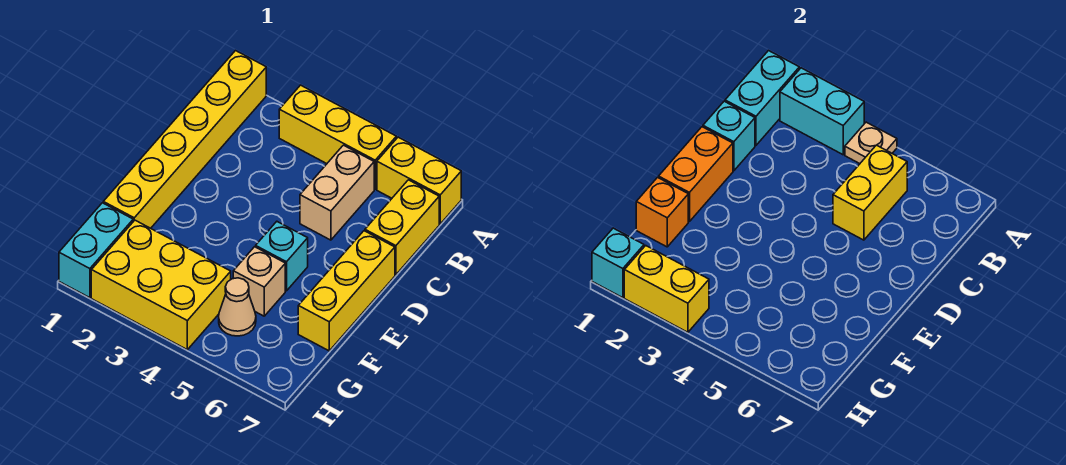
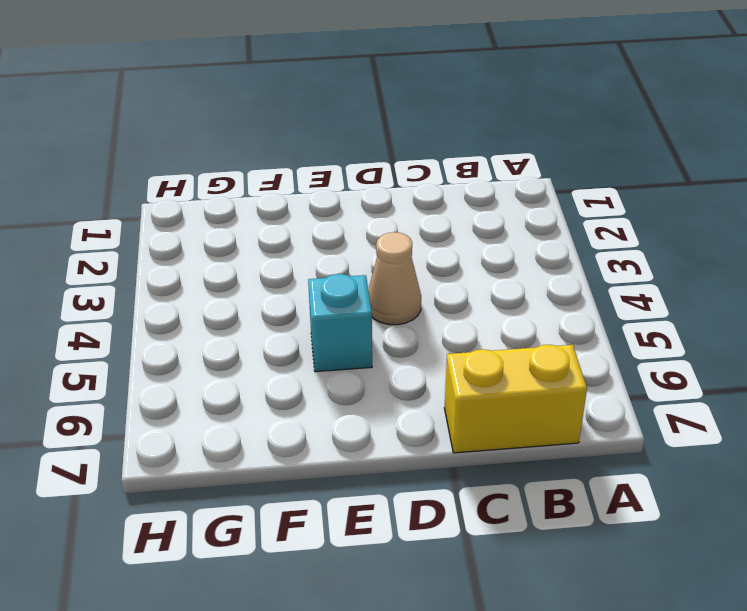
tan cone D4 level 1 -> tan cone G5 level 1
none -> yellow brick A1:F1 level 1
none -> yellow brick A3:A5 level 1
none -> yellow brick A6:A7 level 1

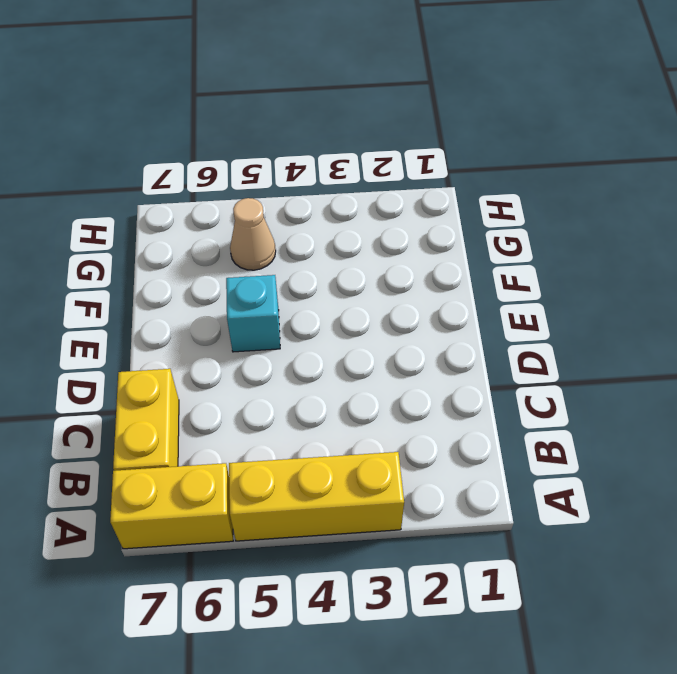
none -> yellow brick A1:F1 level 1
none -> tan brick B5:C5 level 1
none -> yellow brick D7:F7 level 1

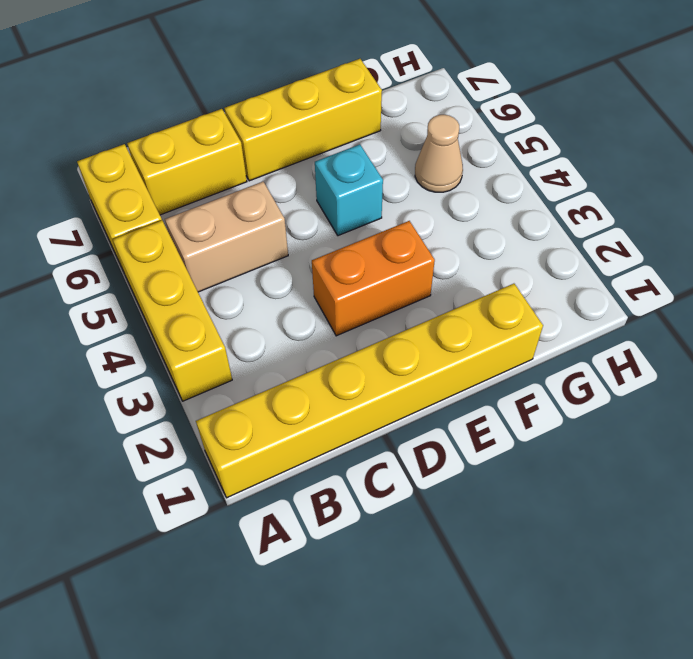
orange brick D3:E3 level 1 -> orange brick D1:E1 level 2
none -> tan brick F5 level 1
none -> cyan brick G1:H1 level 1
none -> yellow brick G2:H4 level 1

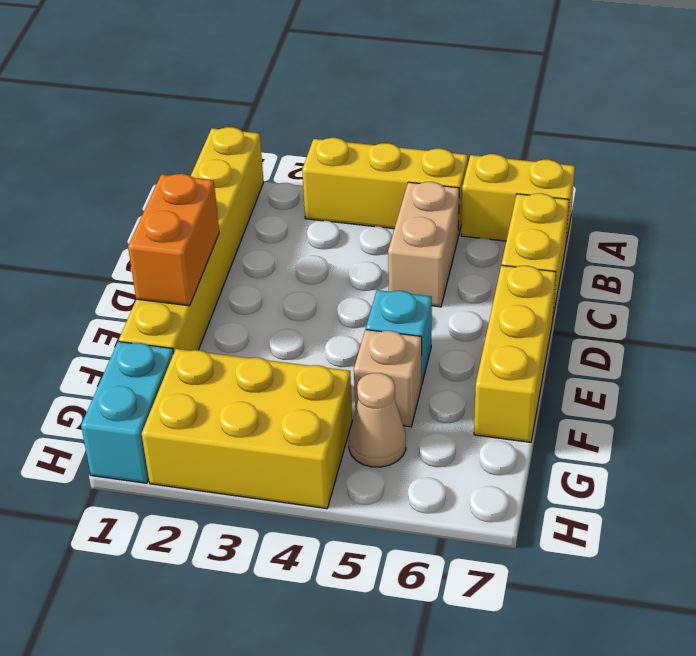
none -> cyan brick A1:B1 level 2
none -> cyan brick A2:A3 level 2
none -> tan plate A4 level 2

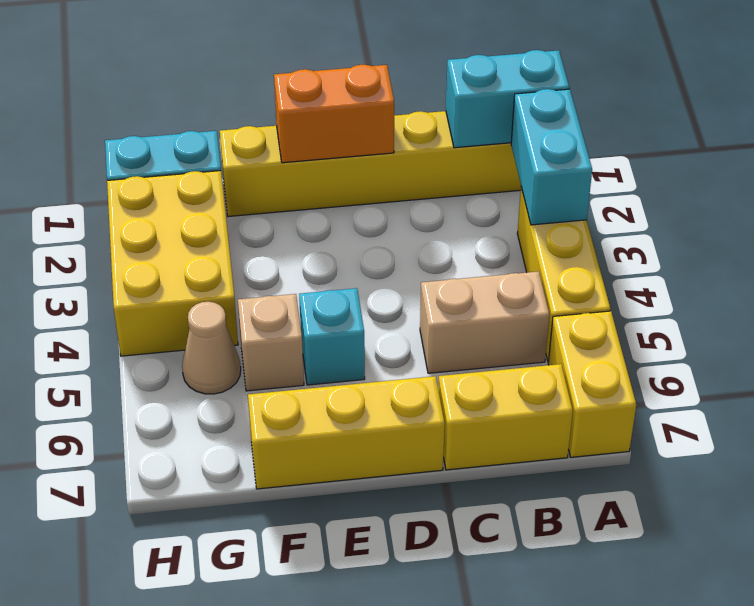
none -> tan plate A4 level 2
none -> yellow brick B5:C5 level 2
none -> cyan brick C1 level 2

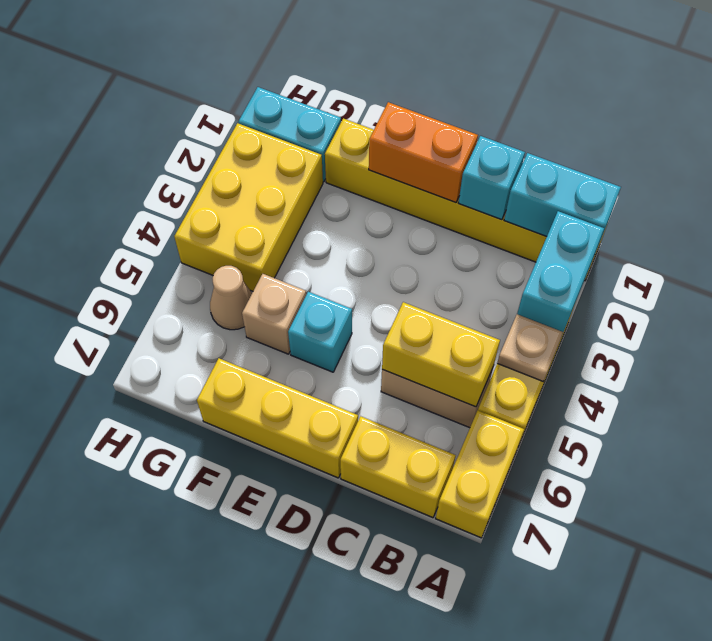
none -> orange brick F1 level 2
none -> cyan brick H1 level 2
none -> yellow brick H2:H3 level 2

